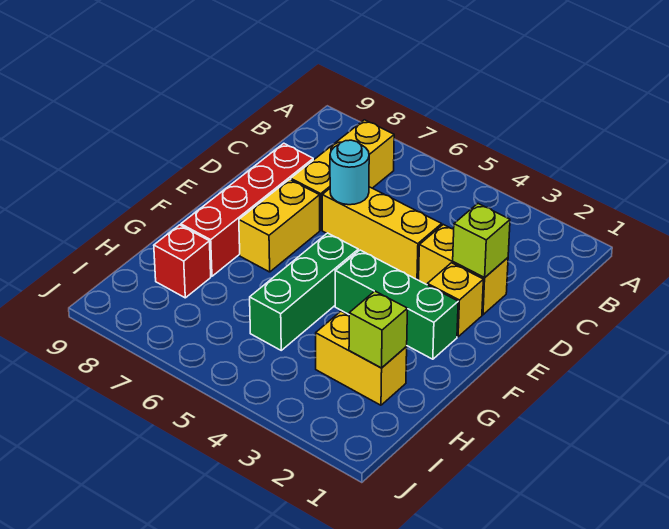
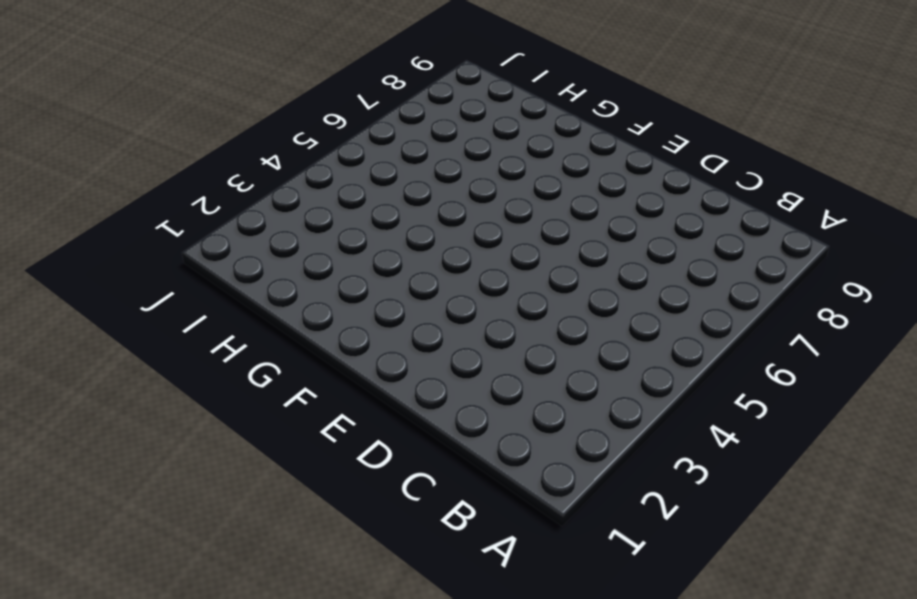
none -> yellow brick B7:D7 level 1
none -> yellow brick D2:D3 level 1
none -> yellow brick D4:D6 level 1

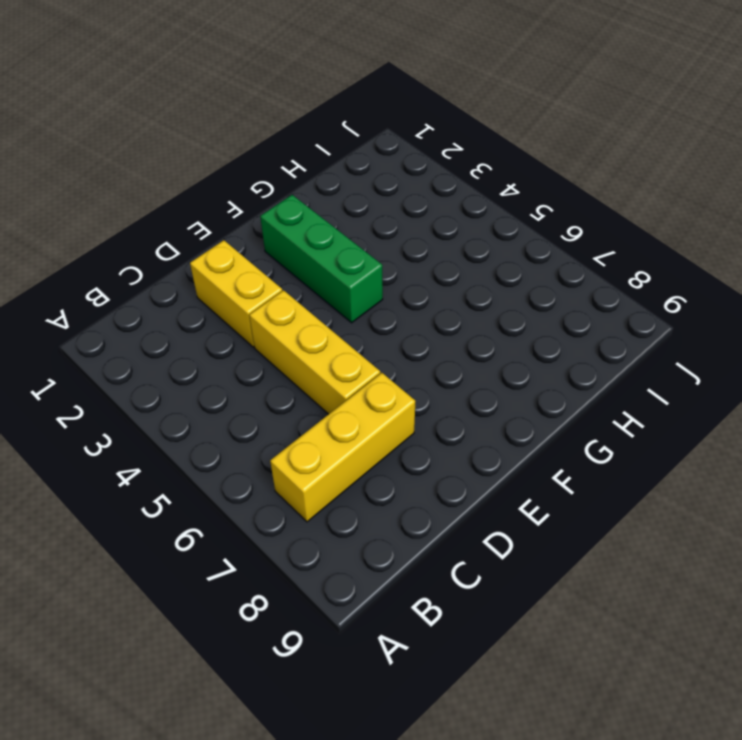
none -> red brick D8:G8 level 1
none -> yellow brick E2 level 1
none -> yellow brick E7:F7 level 1

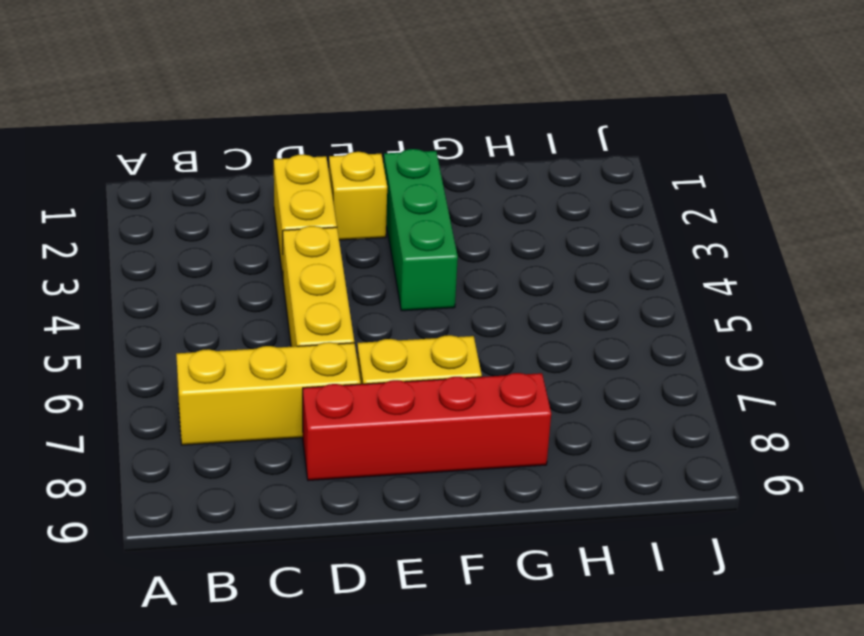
none -> green brick F5:H5 level 1
none -> yellow brick H2:H3 level 1
none -> red brick H8 level 1

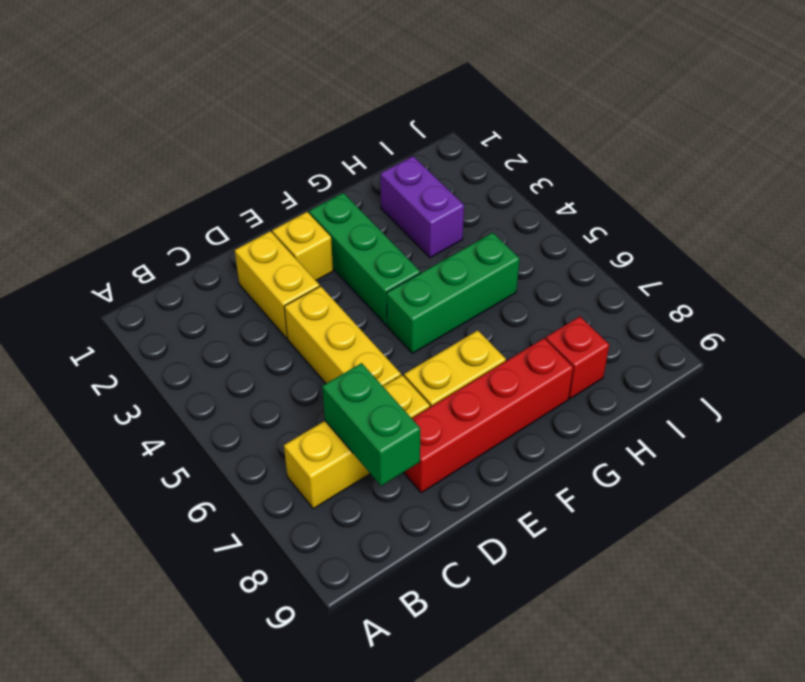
green brick C7:C8 level 2 -> none
purple brick H2:H3 level 1 -> yellow brick H2:H3 level 1
none -> lime brick D2 level 2
none -> cyan round brick D6 level 2
none -> lime brick H2 level 2

